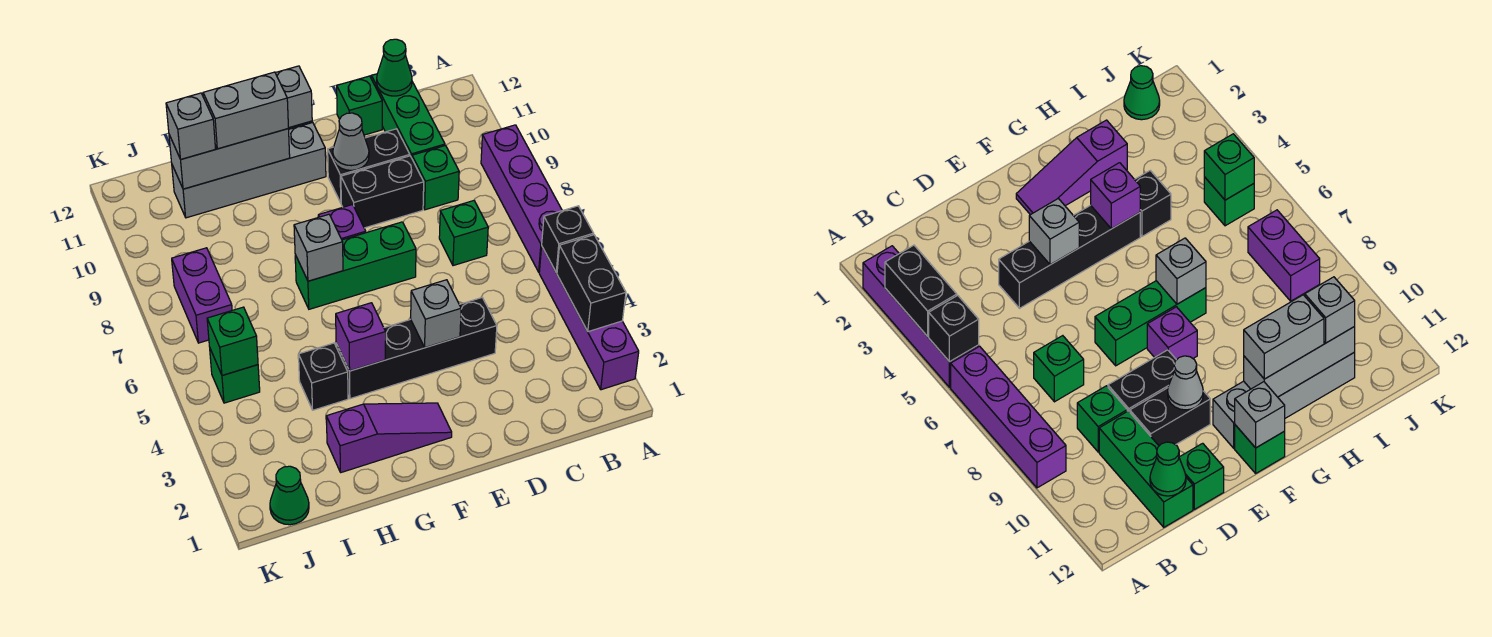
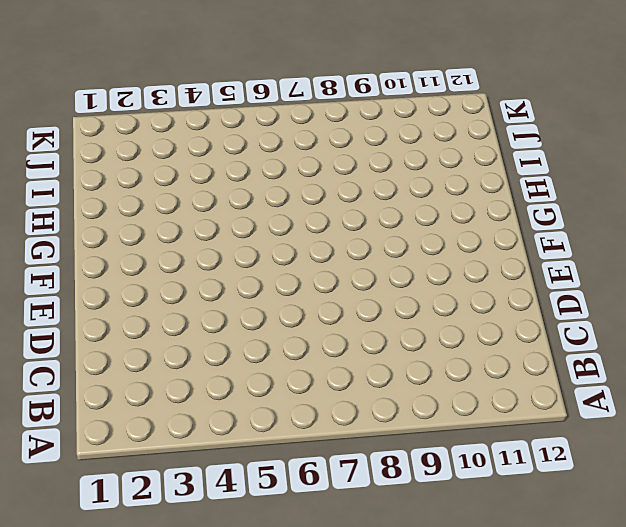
none -> purple brick A2:A5 level 1
none -> purple brick A6:A9 level 1
none -> green brick C7 level 1
none -> green brick C9 level 1

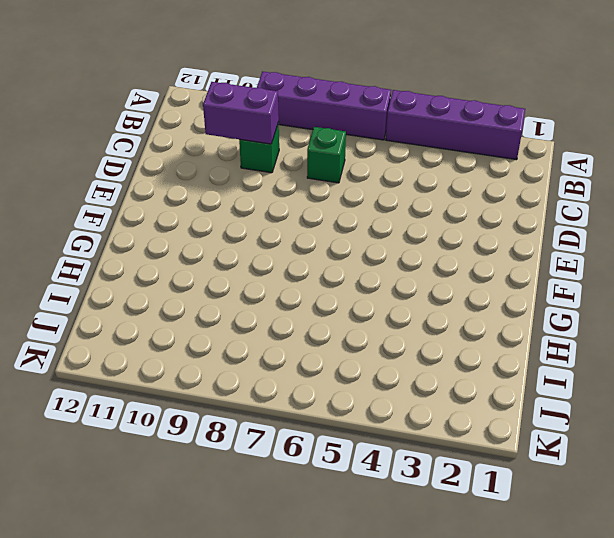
purple brick C9:C10 level 2 -> purple brick J7:J8 level 1
none -> green brick C10:C12 level 1
none -> black brick D4:G4 level 1
none -> black brick D9:E9 level 1
none -> black brick D10:E10 level 1

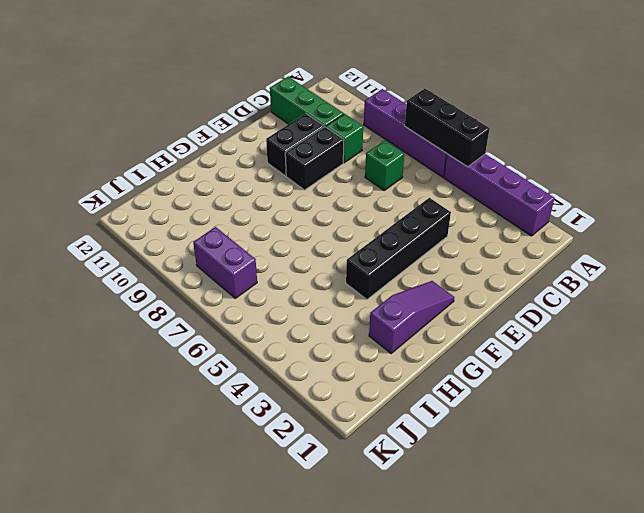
black brick A5:A7 level 2 -> black brick A5 level 2
none -> green brick D12 level 1
none -> green brick E7:G7 level 1
none -> purple brick F8 level 1
none -> grey brick F11:I11 level 1

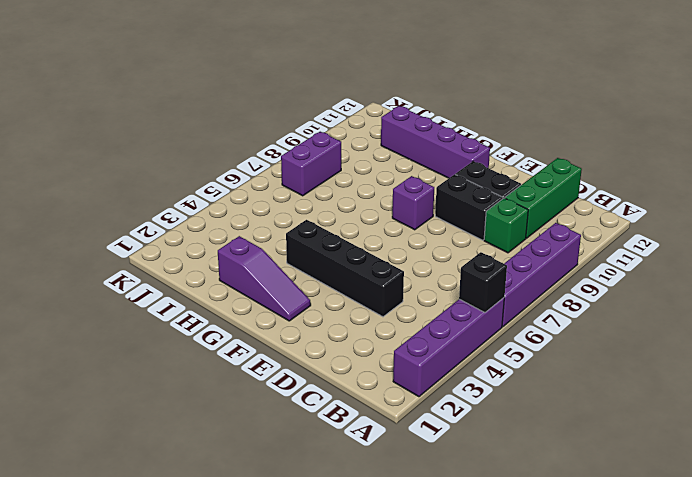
purple brick F11:I11 level 1 -> grey brick F11:I11 level 1
none -> green brick C7 level 1
none -> green brick D12 level 1
none -> green brick E7:G7 level 1
none -> green brick F12 level 1

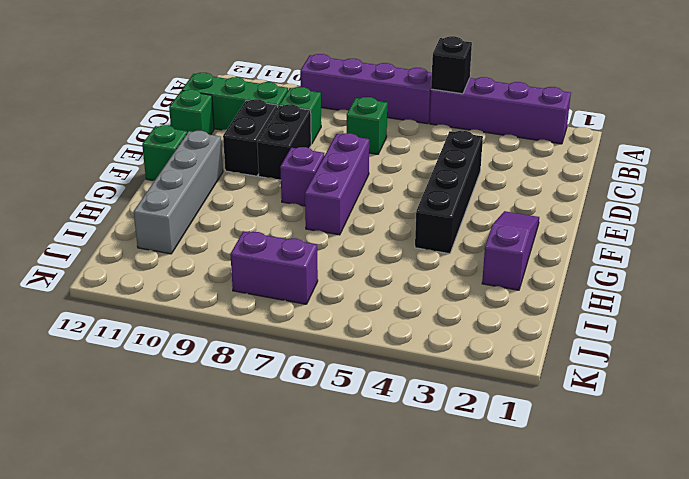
purple brick E7:G7 level 1 -> green brick E7:G7 level 1
none -> black brick H4 level 1
none -> green cone J1 level 1
none -> green brick J5 level 1
none -> black brick A3:A4 level 2

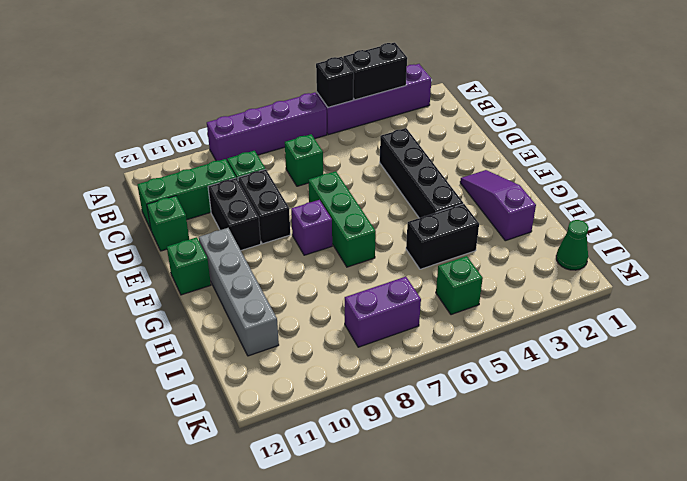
black brick H4:H5 level 1 -> black brick H4 level 1
none -> green cone C12 level 2
none -> grey brick E4 level 2
none -> grey cone E10 level 2
none -> grey brick F12 level 2

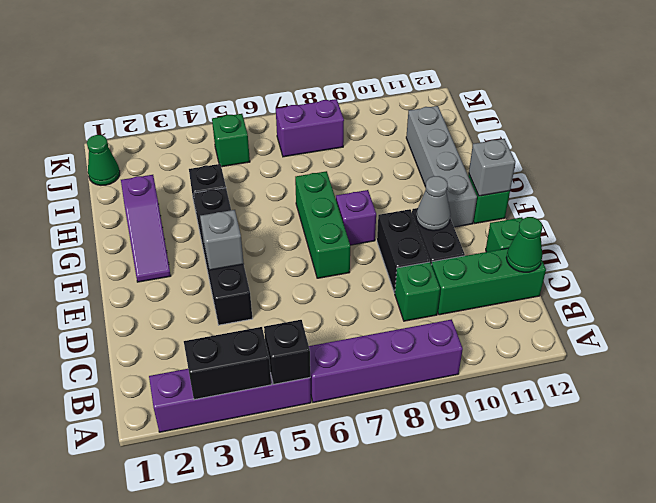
none -> green brick C7 level 1
none -> purple brick G4 level 2
none -> grey brick G7 level 2
none -> grey brick G11:I11 level 2

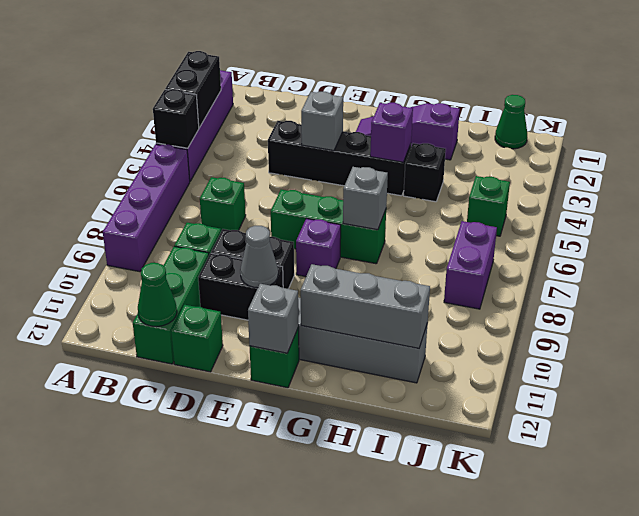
none -> green brick J5 level 2
none -> grey brick G11:H11 level 3
none -> grey brick I11 level 3

